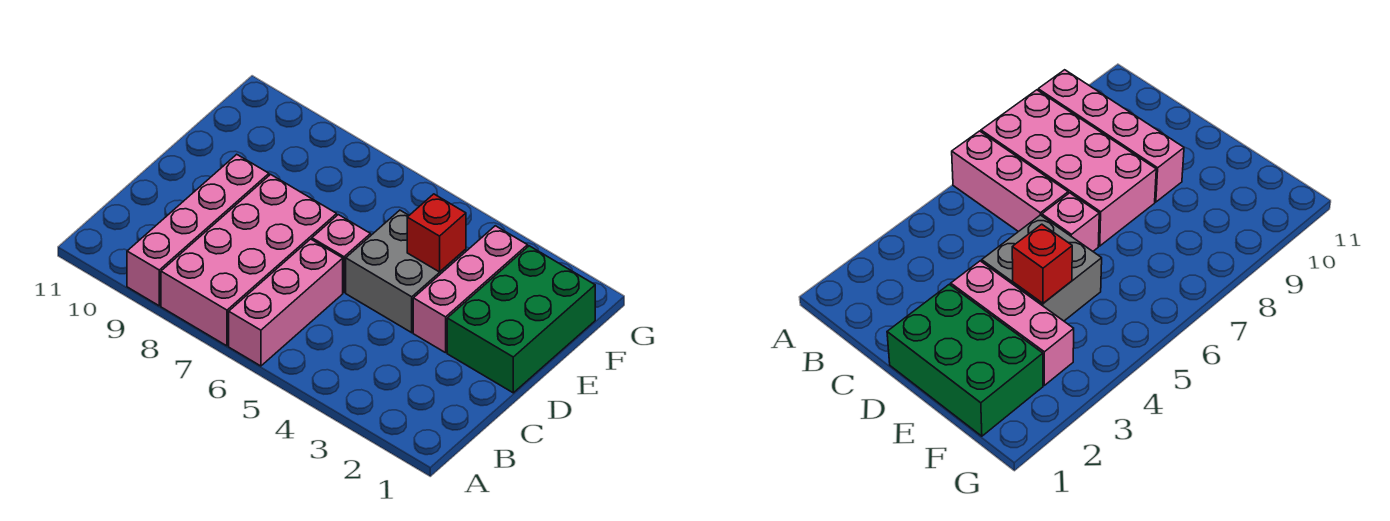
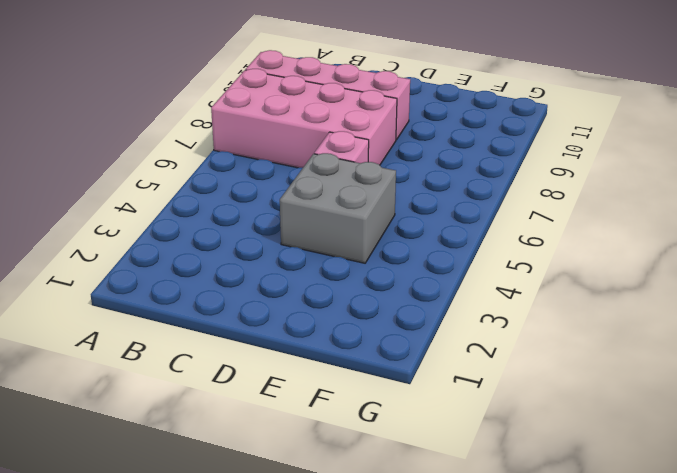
none -> pink brick A6:C6 level 1
none -> green brick D1:F2 level 1

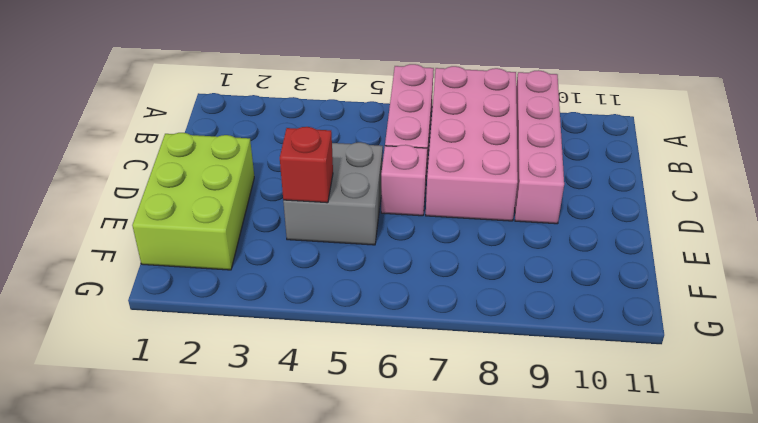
lime brick D1:F2 level 1 -> green brick D1:F2 level 1
none -> pink brick D3:F3 level 1

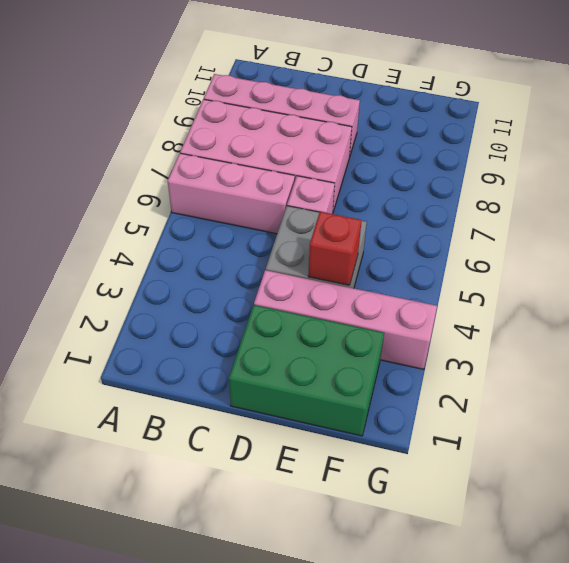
pink brick D3:G3 level 1 -> pink brick D3:F3 level 1

